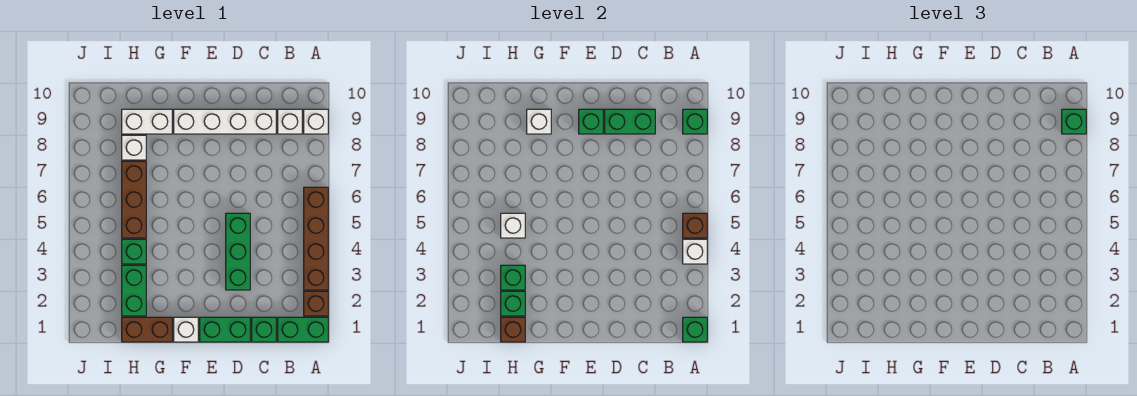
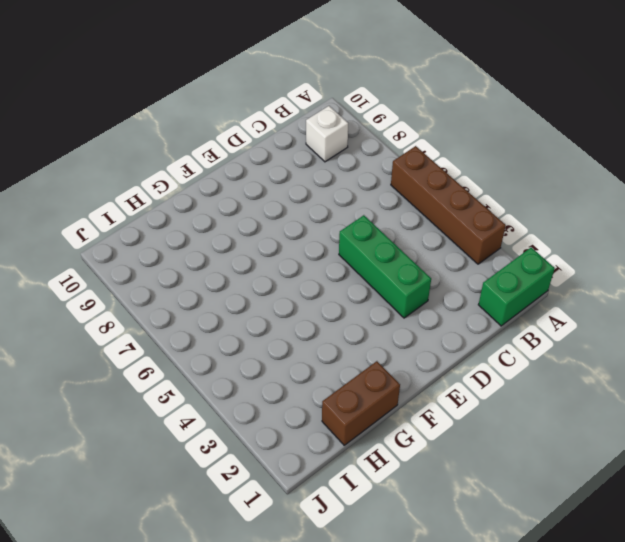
none -> brown brick A2 level 1
none -> white brick A9 level 1
none -> green brick C1 level 1

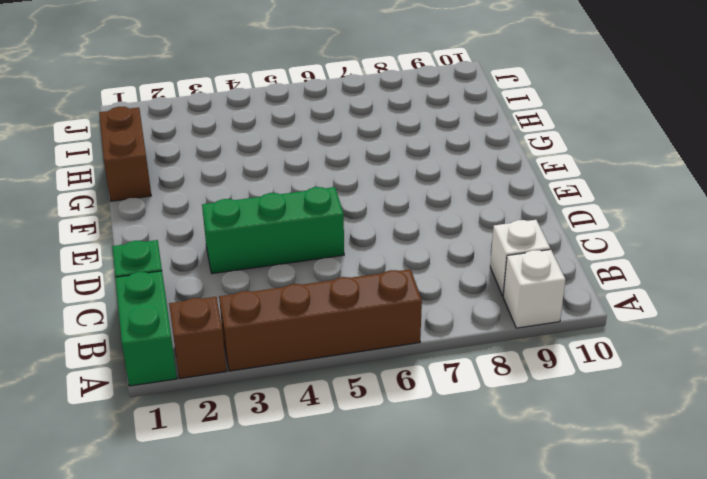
none -> white brick C9:F9 level 1
none -> green brick D1:E1 level 1
none -> white brick F1 level 1

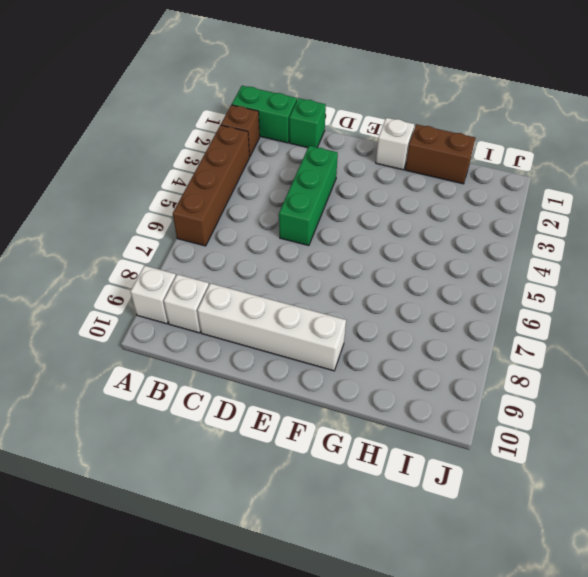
none -> green brick D1:E1 level 1
none -> white brick G9:H9 level 1
none -> green brick H2:H3 level 1

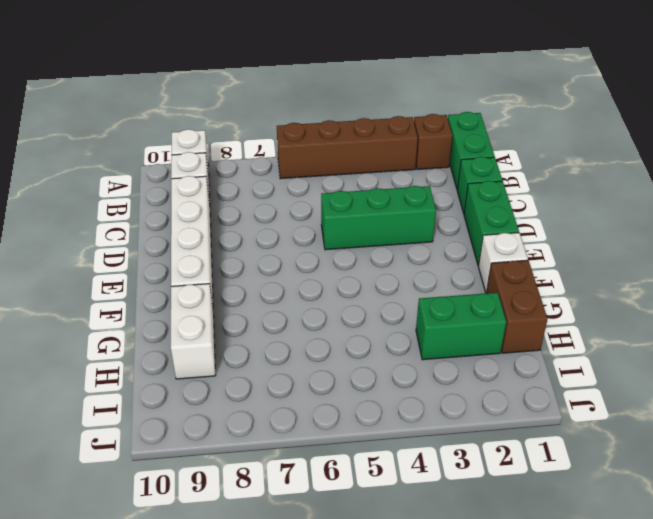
none -> green brick H4 level 1
none -> brown brick H5:H7 level 1
none -> white brick H8 level 1

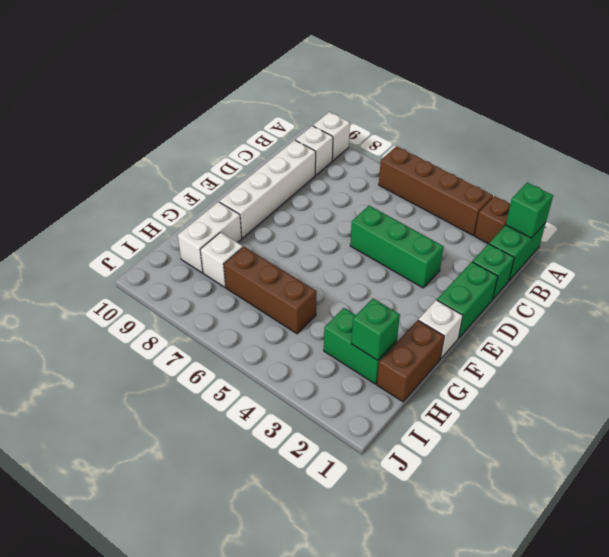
none -> green brick H4 level 1
none -> white brick A4 level 2
none -> brown brick A5 level 2

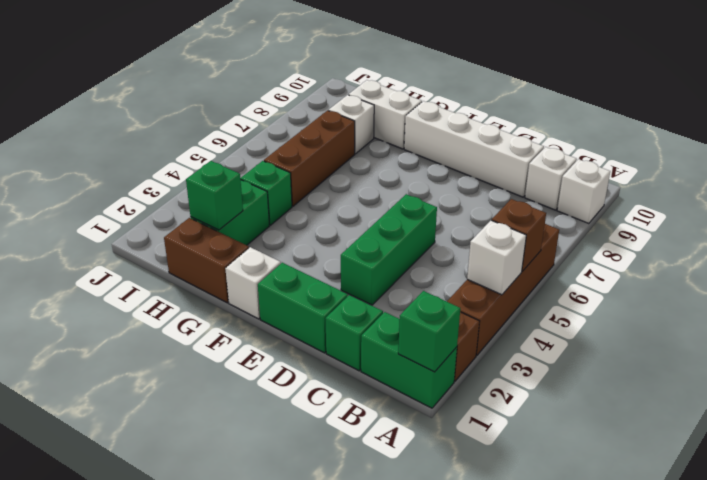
none -> green brick A9 level 2
none -> green brick C9:D9 level 2
none -> green brick E9 level 2

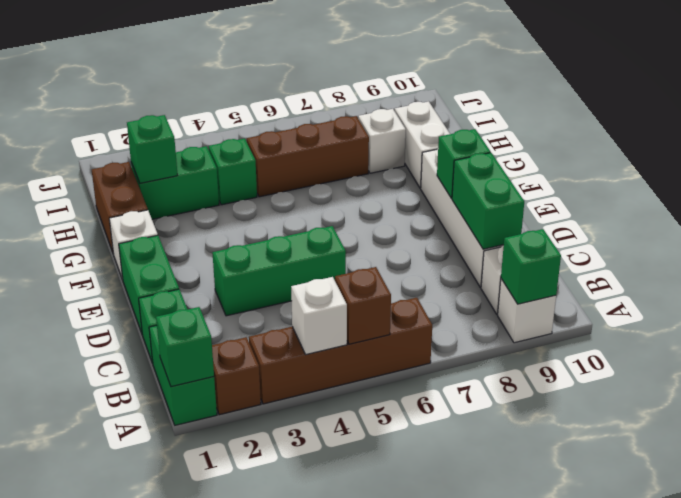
none -> white brick G9 level 2
none -> brown brick H1 level 2
none -> green brick H3 level 2

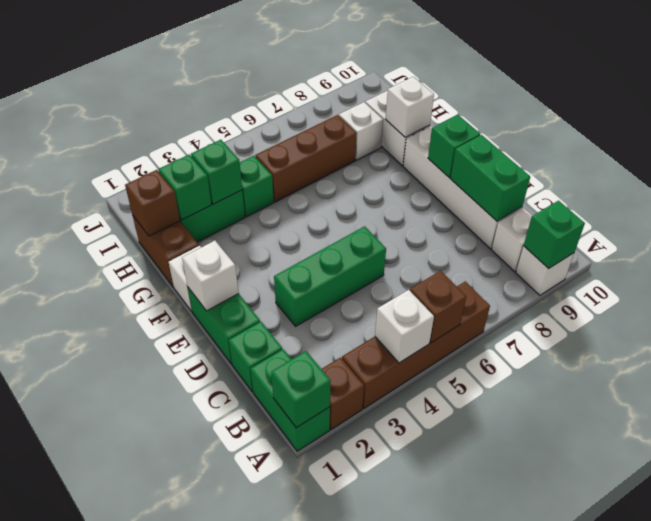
white brick E1 level 2 -> white brick H5 level 2
none -> green brick A9 level 3

